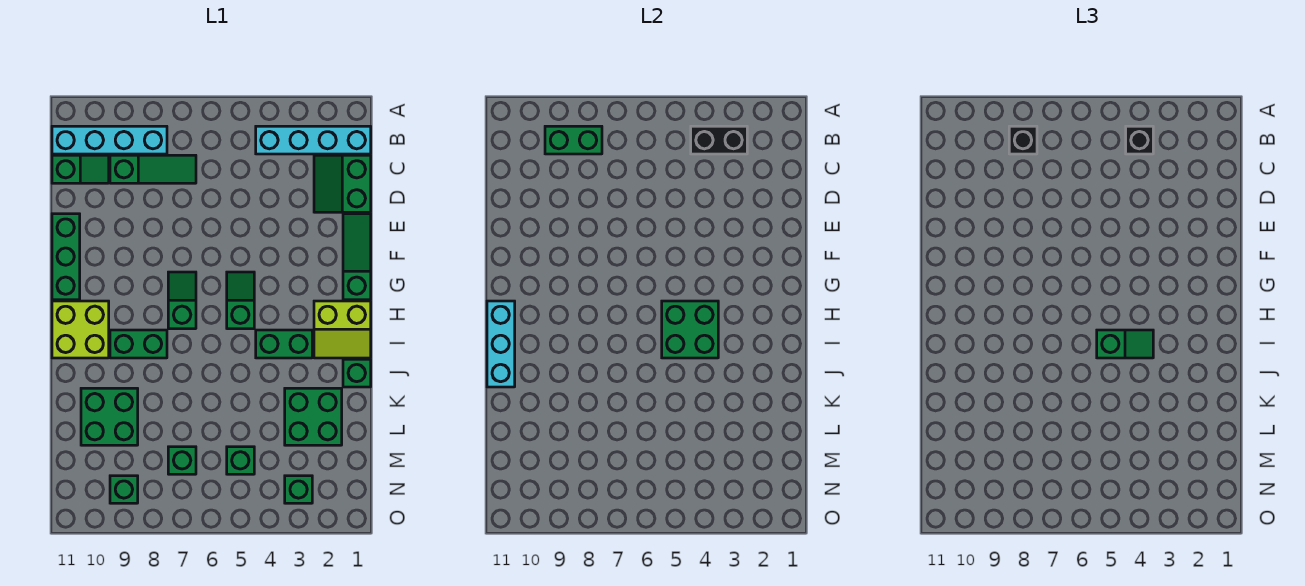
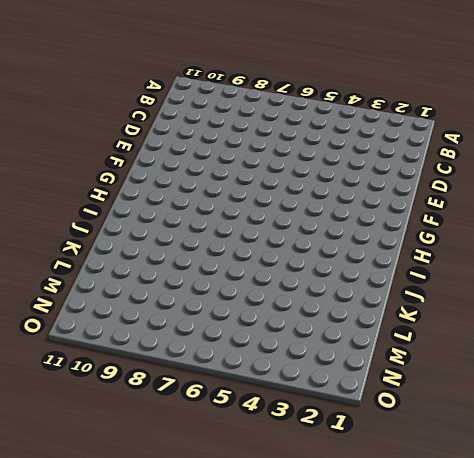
none -> cyan brick B1:B4 level 1
none -> cyan brick B8:B11 level 1
none -> green slope C1:D2 level 1 top 1

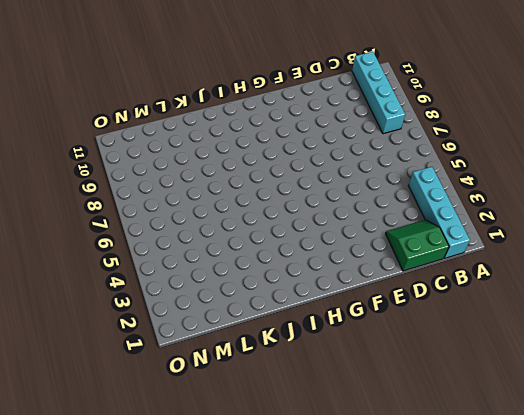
none -> green slope C7:C9 level 1 top 9
none -> green slope C10:C11 level 1 top 11
none -> green slope E1:G1 level 1 top G

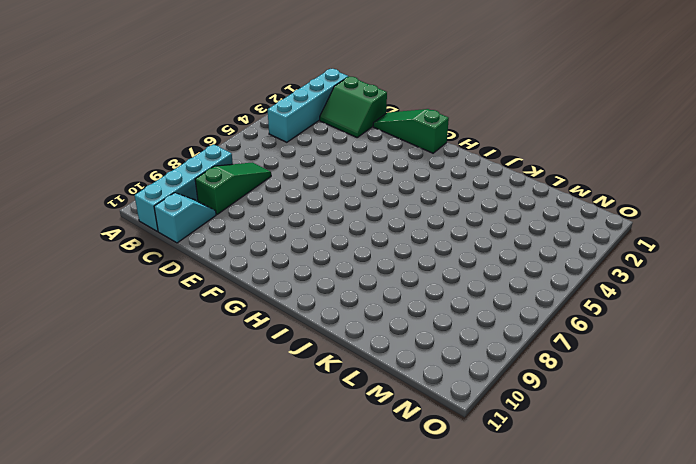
cyan slope C10:C11 level 1 top 11 -> green slope C10:C11 level 1 top 11
none -> green brick E11:G11 level 1
none -> green slope G5:H5 level 1 top H
none -> green slope G7:H7 level 1 top H

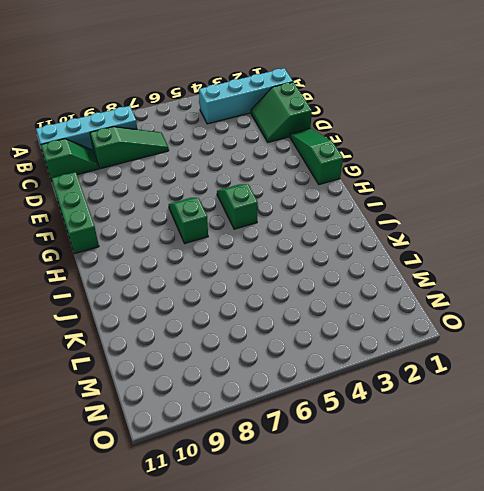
none -> lime slope H1:I2 level 1 top H
none -> lime brick H10:I11 level 1
none -> green brick I3:I4 level 1

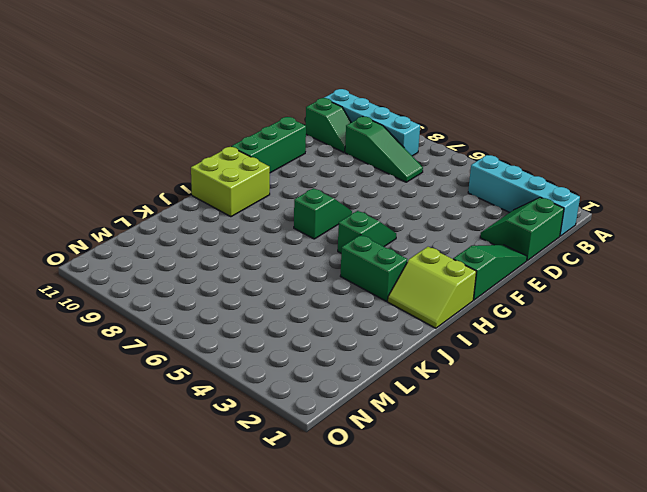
none -> green brick I8:I9 level 1
none -> green brick J1 level 1
none -> green brick K2:L3 level 1

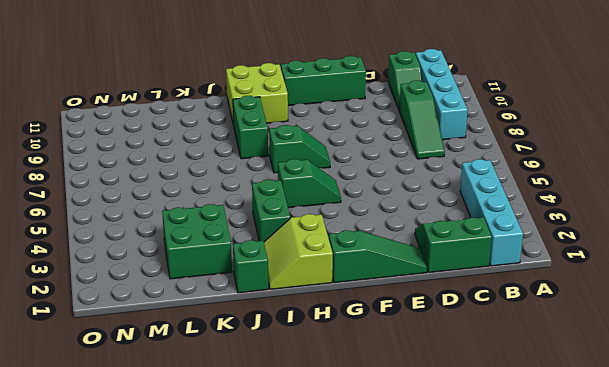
none -> green brick K9:L10 level 1
none -> green brick M5 level 1
none -> green brick M7 level 1

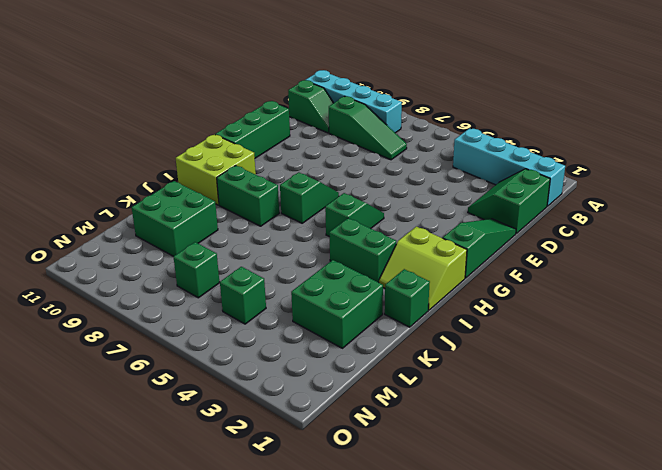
none -> green brick N3 level 1
none -> green brick N9 level 1
none -> black brick B3:B4 level 2

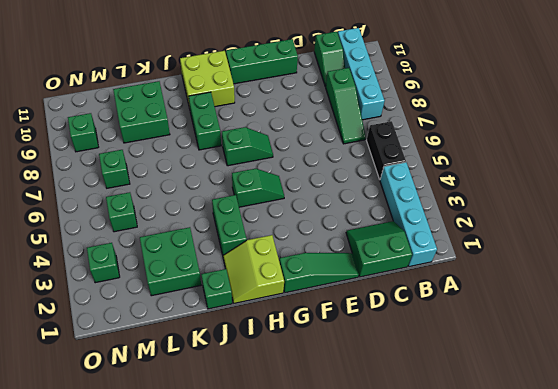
black brick B5:B6 level 1 -> black brick B3:B4 level 2
none -> green brick B8:B9 level 2
none -> green brick H4:I5 level 2
none -> cyan brick H11:J11 level 2

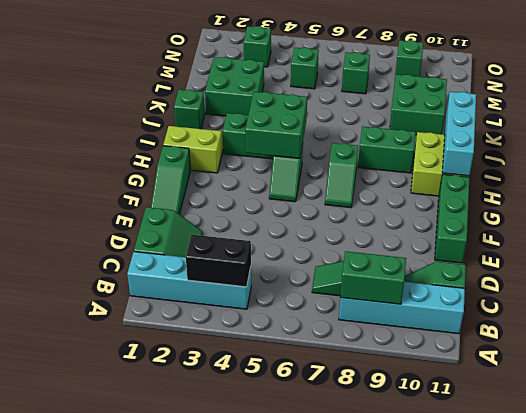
none -> black brick B4 level 3
none -> black brick B8 level 3
none -> green slope I4:I5 level 3 top 5

